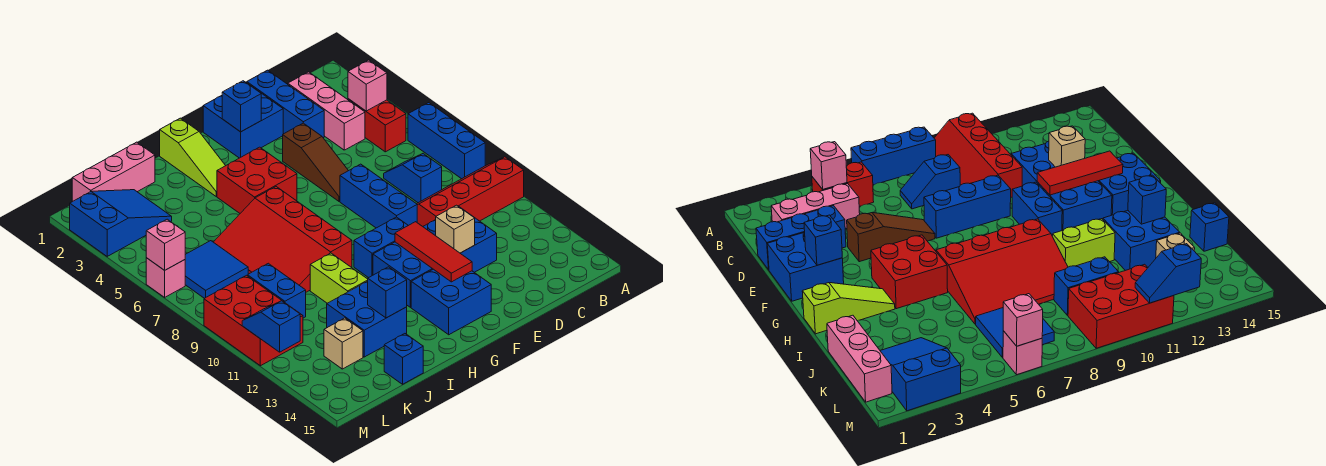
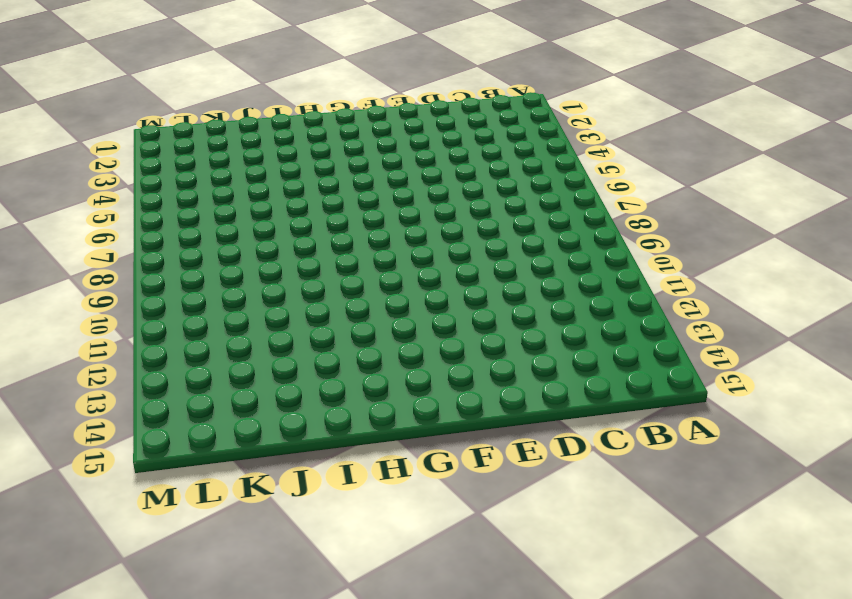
none -> blue brick A6:A8 level 1
none -> red slope A9:D10 level 1 top 10
none -> red brick B4:B5 level 1
none -> pink brick C2:C4 level 1

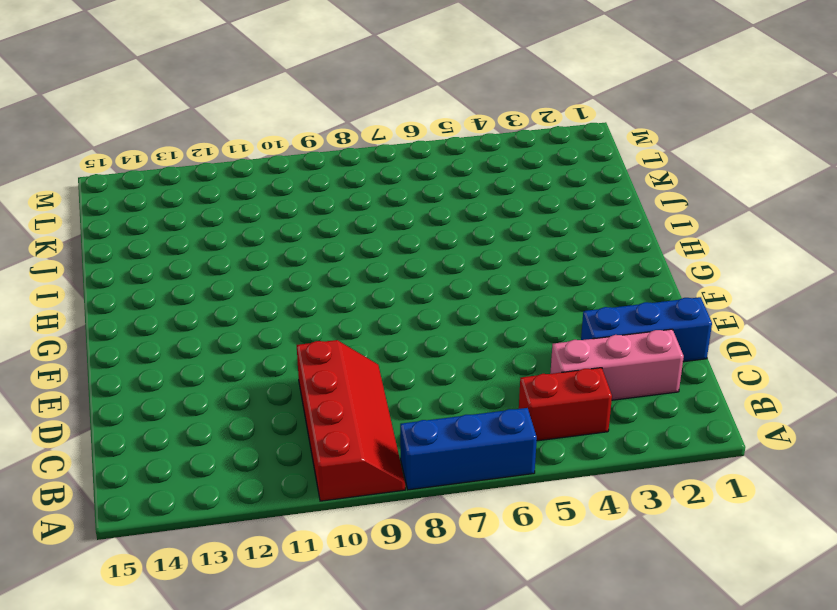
none -> blue slope C7:C8 level 1 top 8
none -> blue brick D11:G12 level 1
none -> blue brick E1:F2 level 1
none -> brown slope E4:E6 level 1 top 4

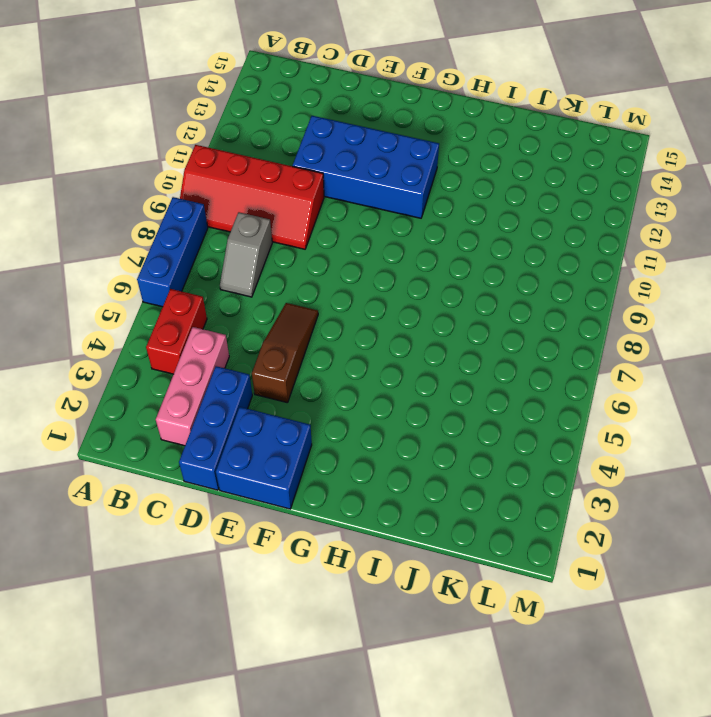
grey slope C7:C8 level 1 top 8 -> blue slope C7:C8 level 1 top 8
none -> blue brick E7:E9 level 1
none -> blue brick F10:G10 level 1
none -> blue brick F13:G14 level 1
none -> red brick G4:H5 level 1

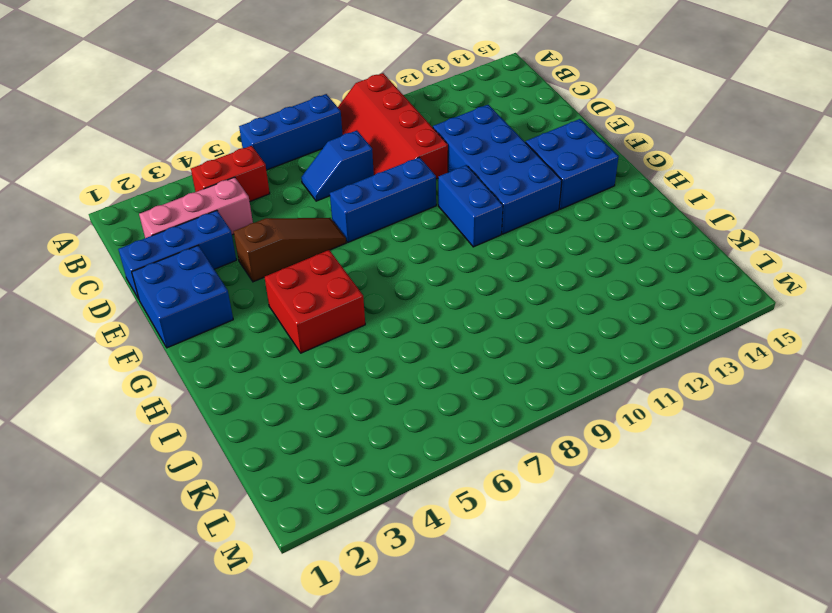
none -> lime slope H1:H3 level 1 top 1
none -> red slope H6:J9 level 1 top H
none -> lime brick I10:I11 level 1
none -> blue brick I12:J13 level 1

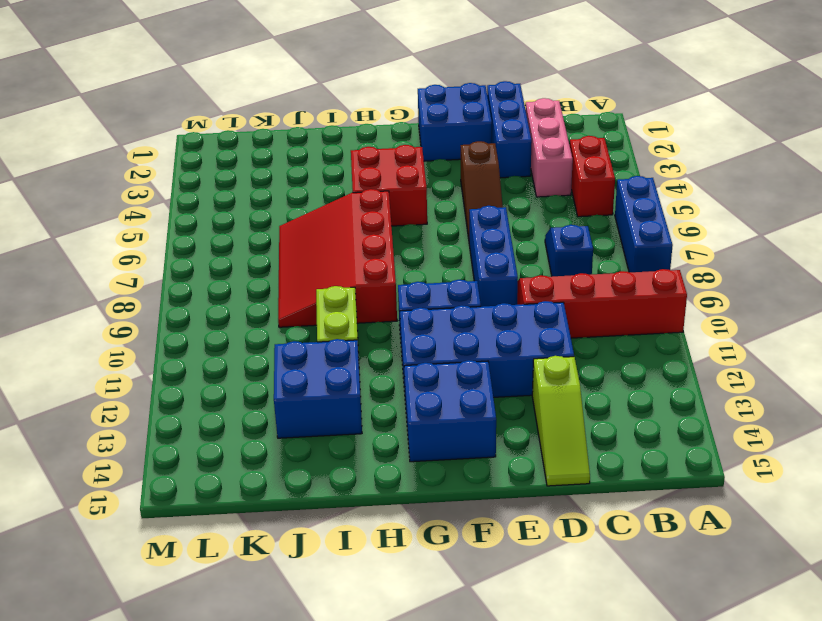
lime slope D13:D15 level 1 top 13 -> lime slope H1:H3 level 1 top 1
none -> pink brick J1:L1 level 1
none -> blue brick J15 level 1
none -> blue slope K2:M3 level 1 top M
none -> blue tile K6:L7 level 1

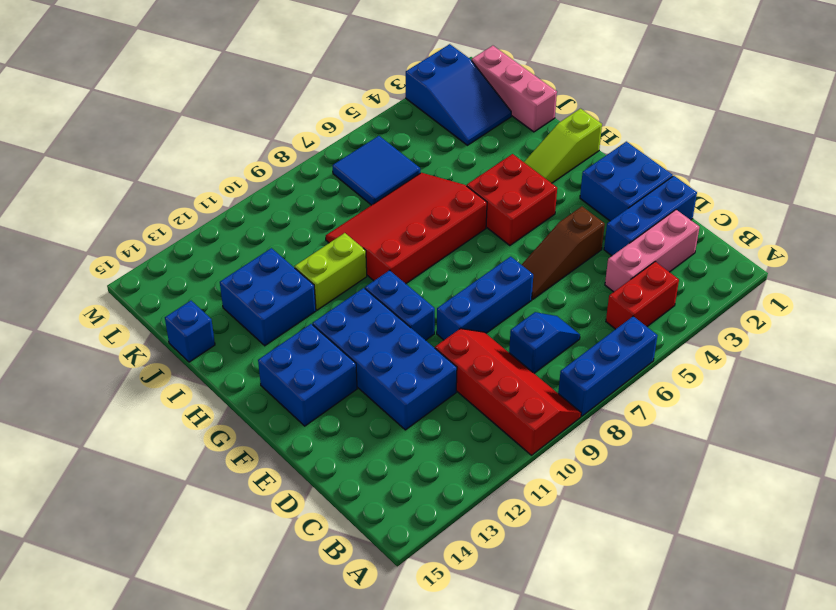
none -> blue brick K9:K10 level 1
none -> tan brick K13 level 1
none -> red brick L9:M11 level 1
none -> pink brick M6 level 1

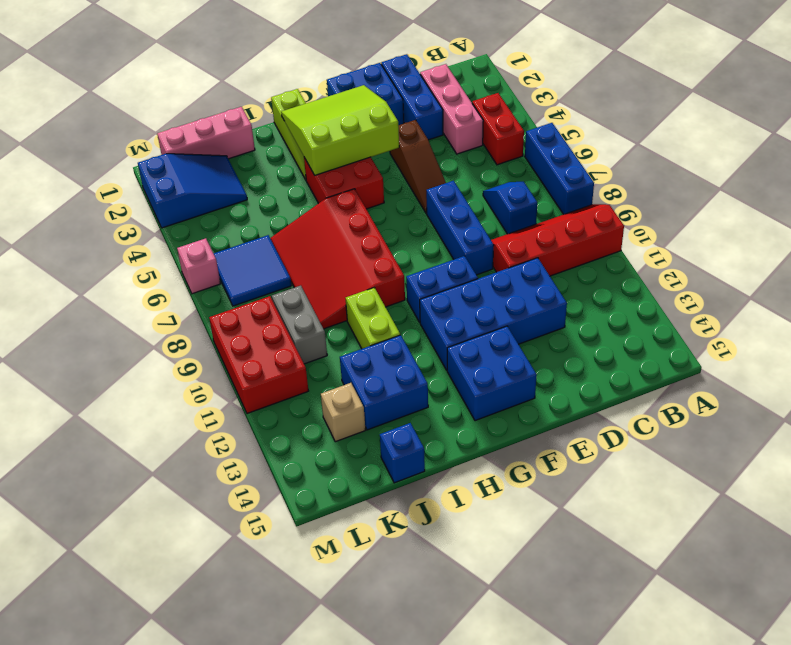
lime slope F2:H4 level 2 top 4 -> blue brick F2 level 2
grey brick K9:K10 level 1 -> blue brick K9:K10 level 1
none -> pink brick B4 level 2
none -> tan brick E12 level 2
none -> red tile F11:F13 level 2
none -> blue brick I13 level 2

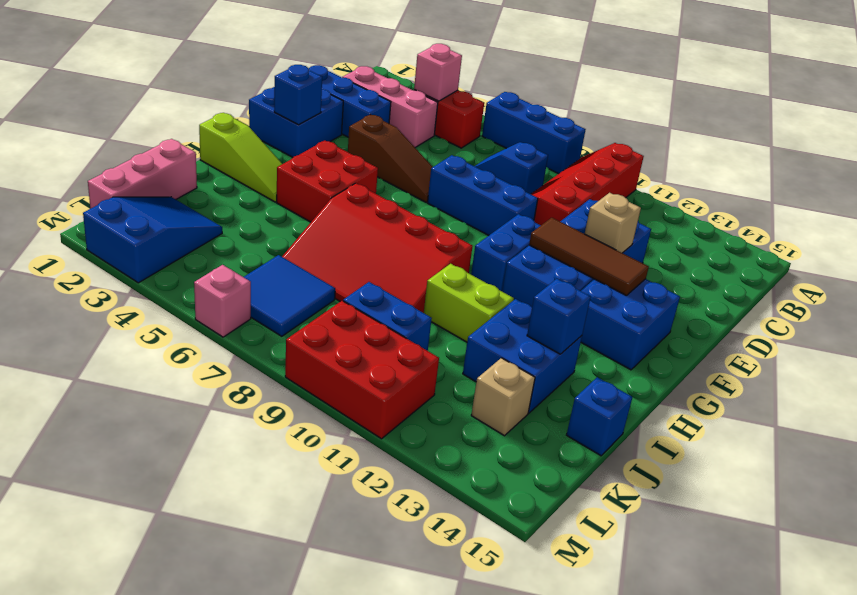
brown tile F11:F13 level 2 -> red tile F11:F13 level 2
none -> pink brick M6 level 2
none -> blue slope M11:M12 level 2 top 12

